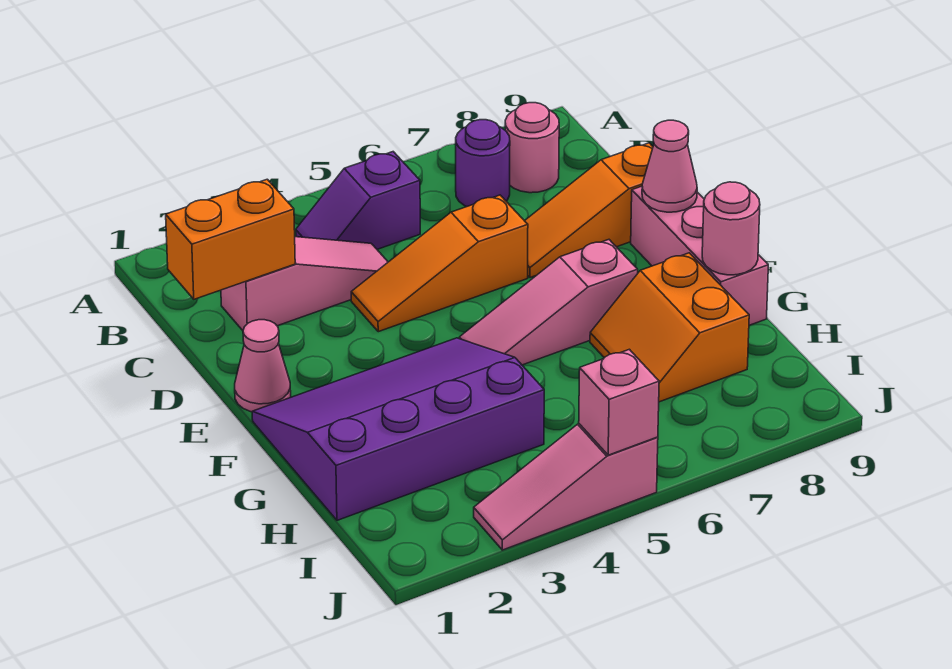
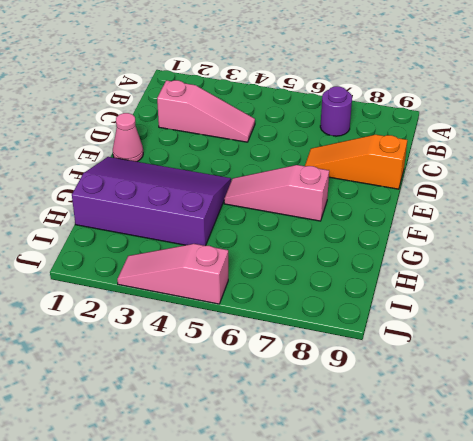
none -> purple slope B4:B5 level 1 top 5
none -> pink round brick B8 level 1
none -> orange slope D4:D6 level 1 top 6

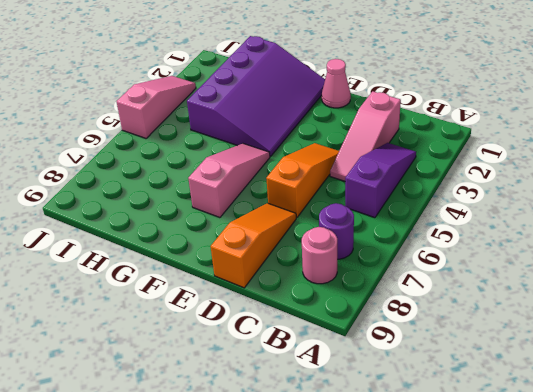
purple slope B3:B5 level 1 top 5 -> purple slope B4:B5 level 1 top 5
none -> pink brick E9:G9 level 1
none -> orange slope G7:H8 level 1 top 8
none -> orange brick C1:C2 level 2

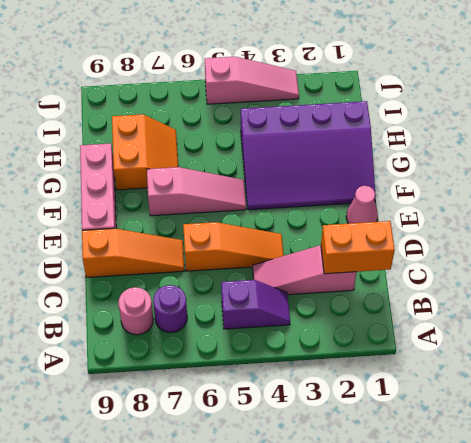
none -> pink cone E9 level 2
none -> pink round brick G9 level 2
none -> pink brick J5 level 2

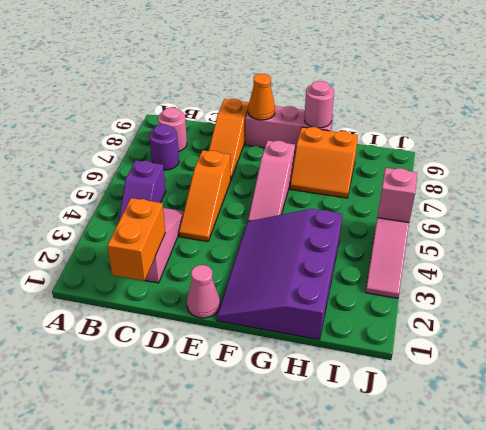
orange cone E9 level 2 -> pink cone E9 level 2

